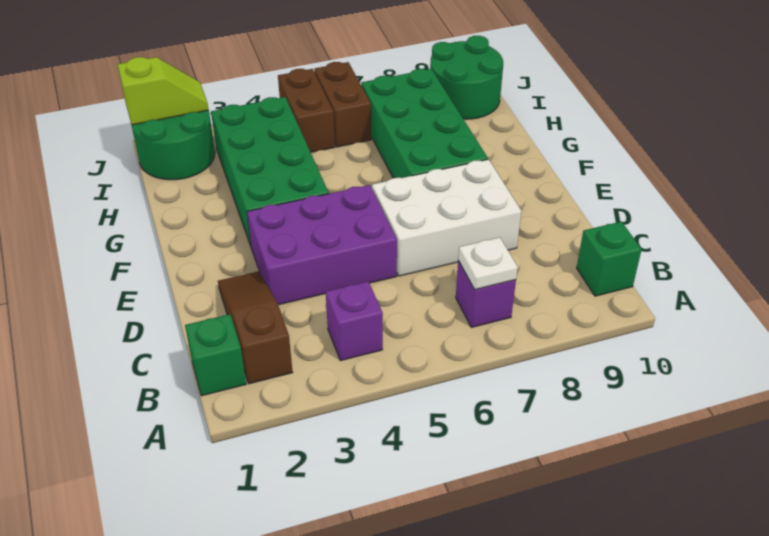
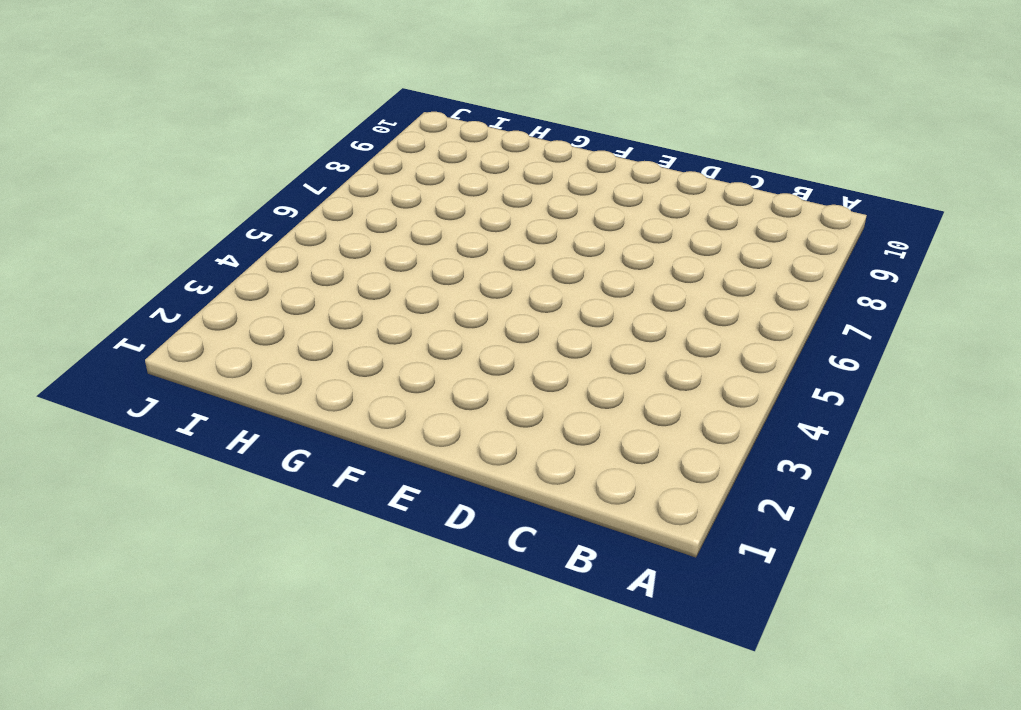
none -> green brick B1 level 1
none -> brown slope B2:D2 level 1 top B
none -> purple brick B4 level 1

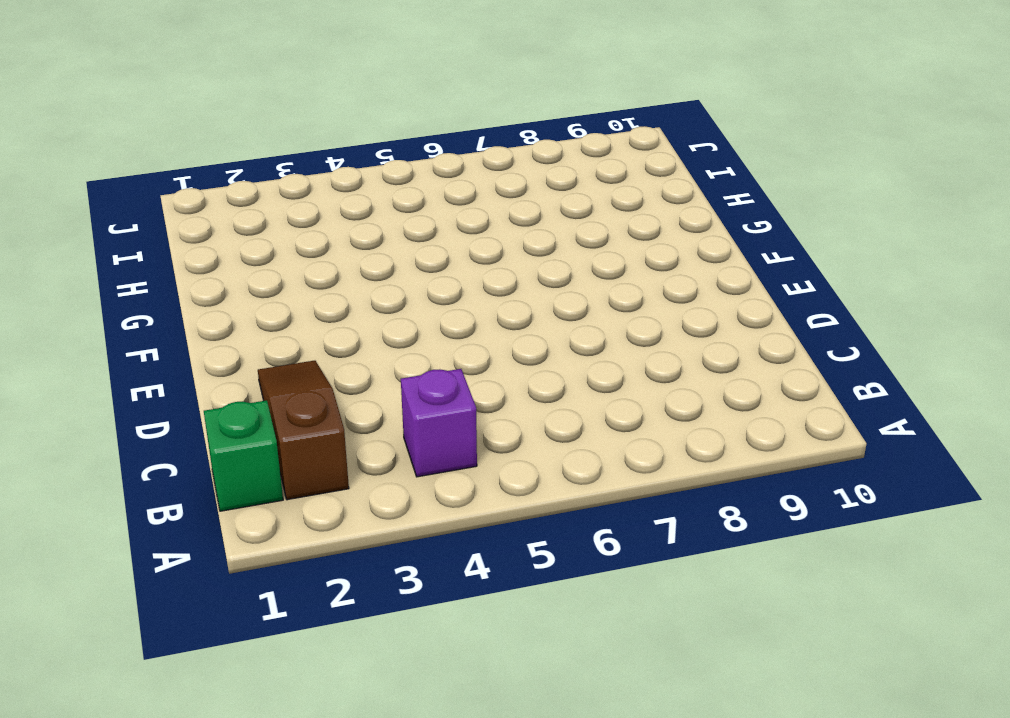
none -> purple brick B7 level 1
none -> green brick B10 level 1
none -> purple brick D3:E5 level 1

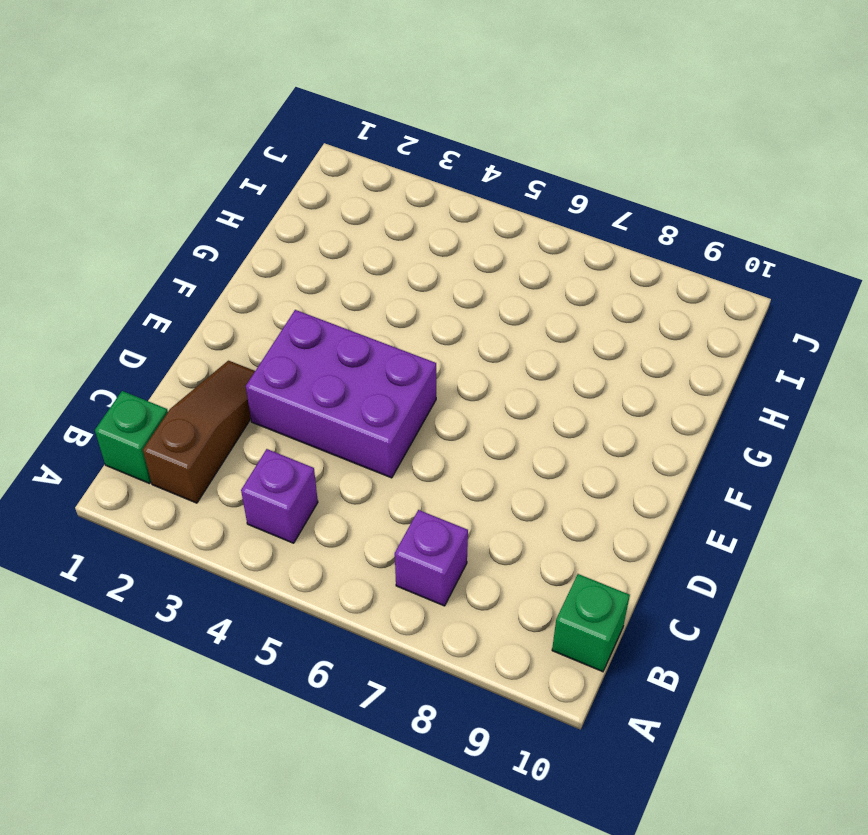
none -> white brick D6:E8 level 1
none -> green brick F3:I4 level 1
none -> green brick F7:I8 level 1

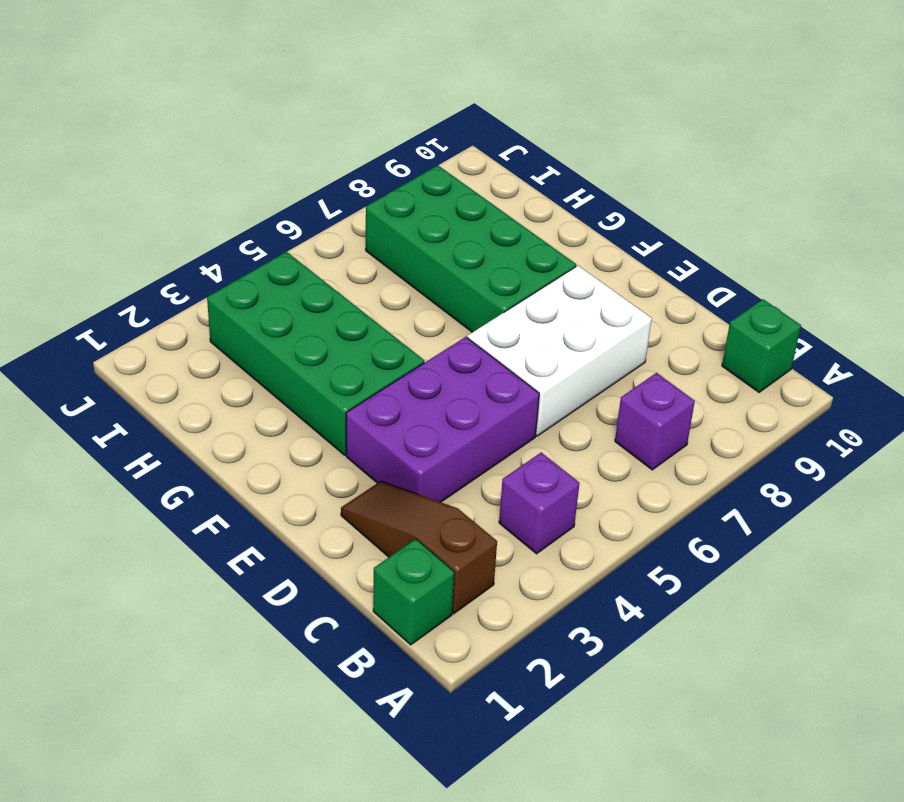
none -> green round brick I1:J2 level 1
none -> brown brick I5:J5 level 1
none -> brown brick I6:J6 level 1

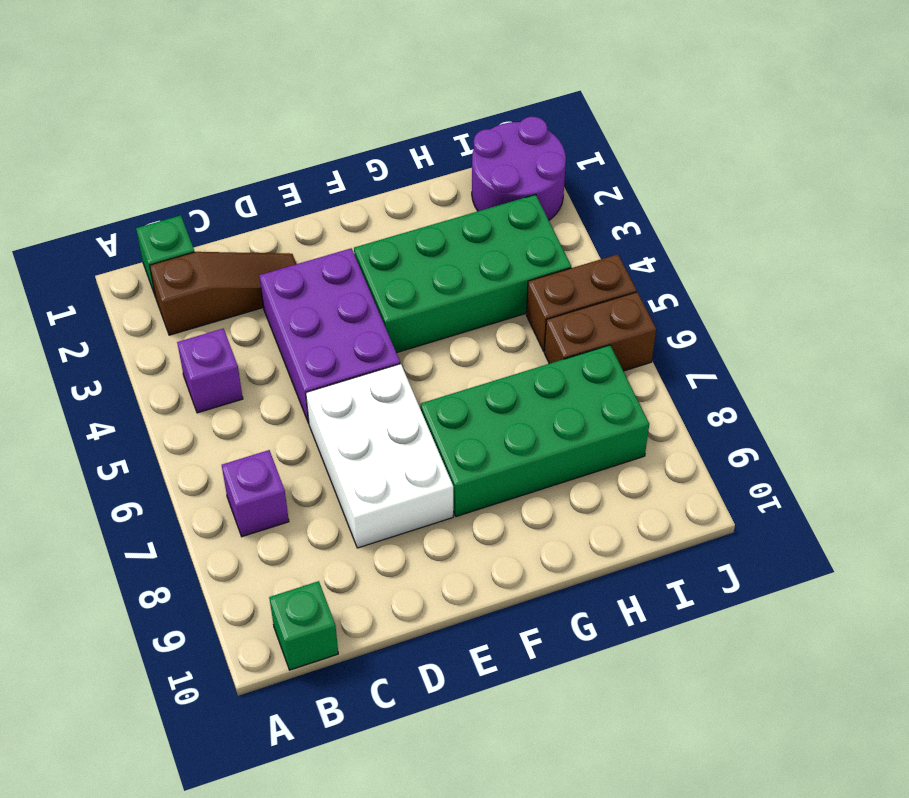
purple round brick I1:J2 level 1 -> green round brick I1:J2 level 1
none -> green round brick I9:J10 level 1
none -> white plate B7 level 2
none -> lime slope J1:J2 level 2 top 1

